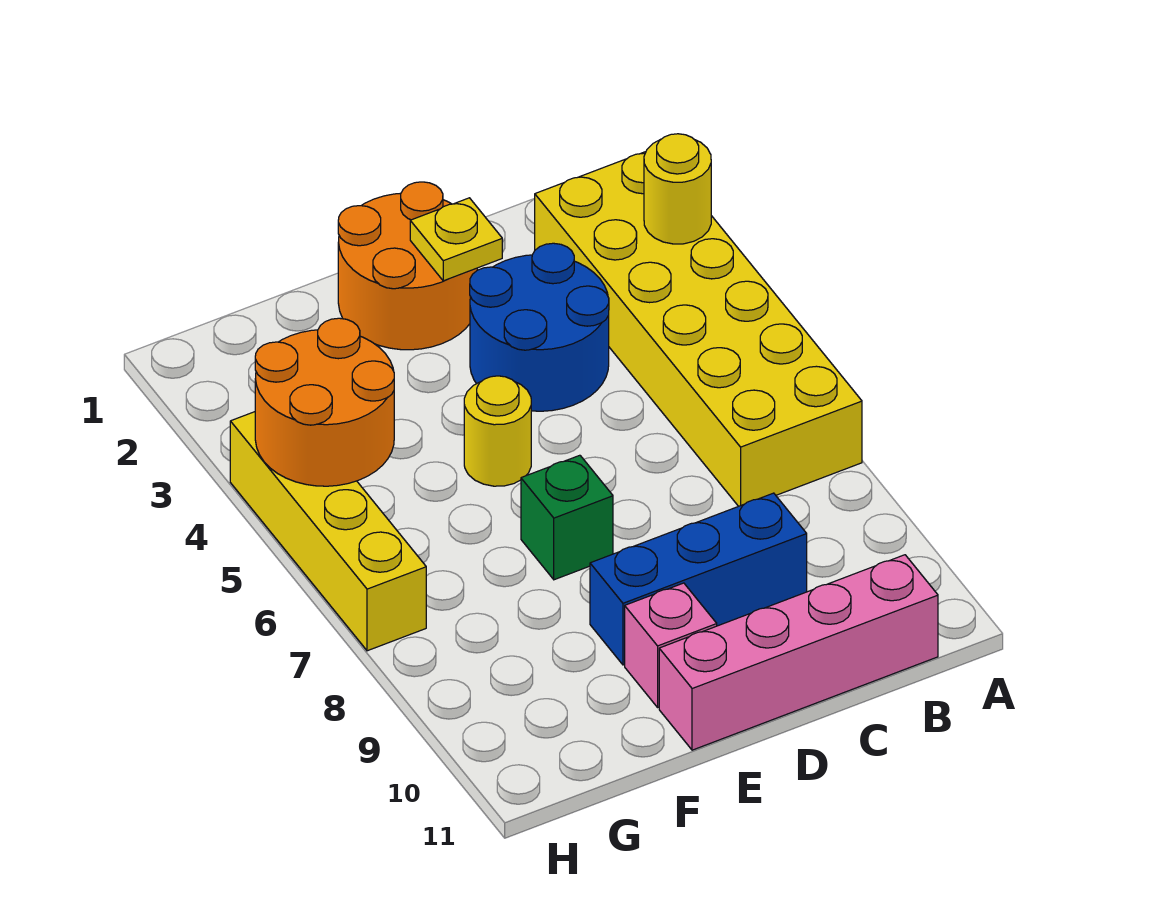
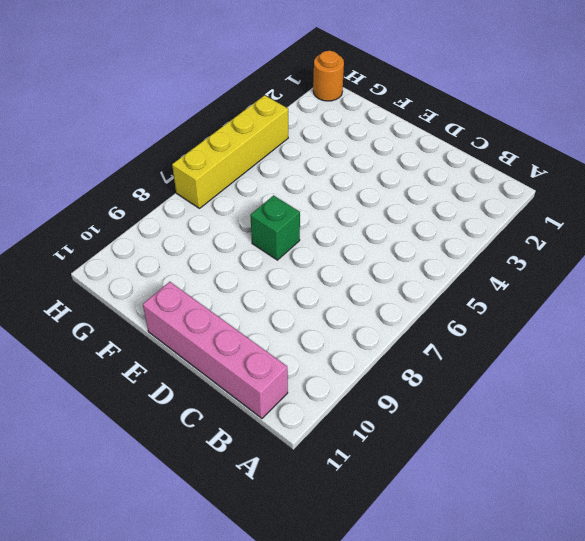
orange round brick H1 level 1 -> none
none -> yellow brick A2:B7 level 1
none -> blue round brick C3:D4 level 1
none -> blue brick C9:E9 level 1

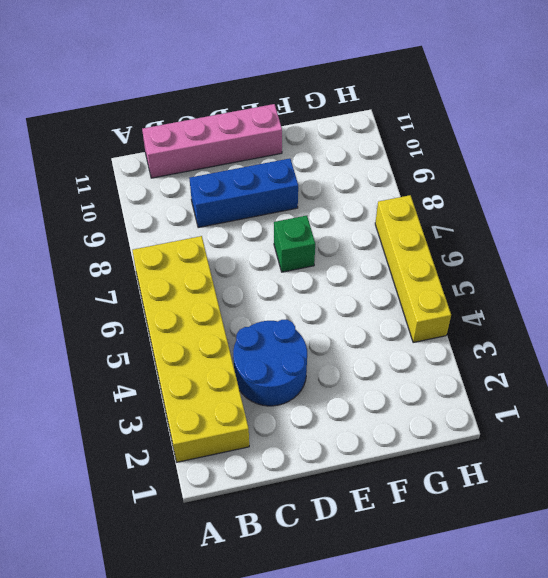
none -> orange round brick D1:E2 level 1
none -> yellow round brick E5 level 1
none -> pink brick E10 level 1

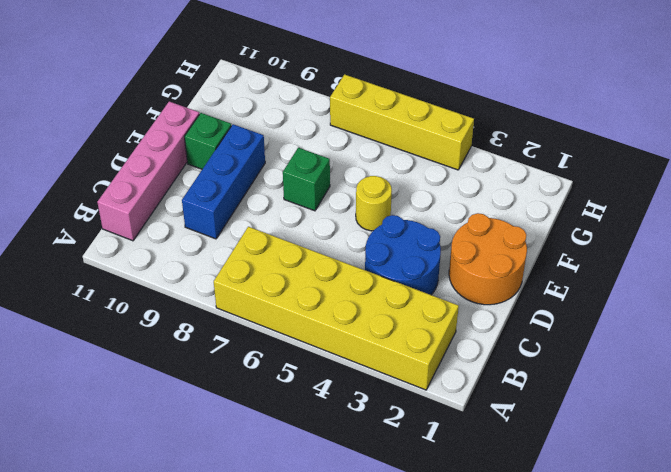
green brick E10 level 1 -> pink brick E10 level 1
none -> yellow round brick A3 level 2
none -> yellow plate D2 level 2
none -> orange round brick G4:H5 level 2

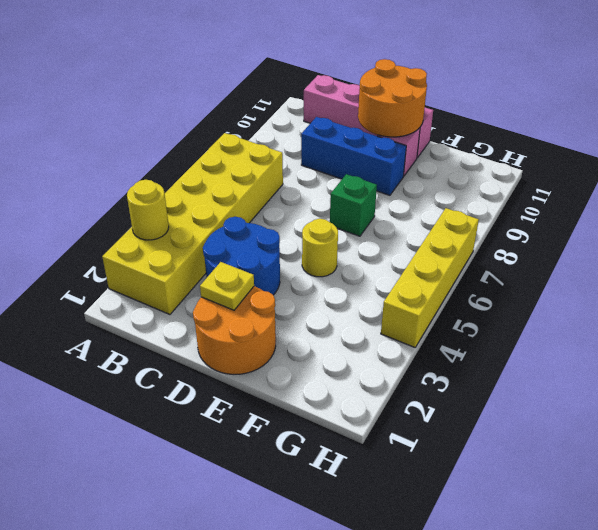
orange round brick D10:E11 level 2 -> orange round brick G4:H5 level 2

